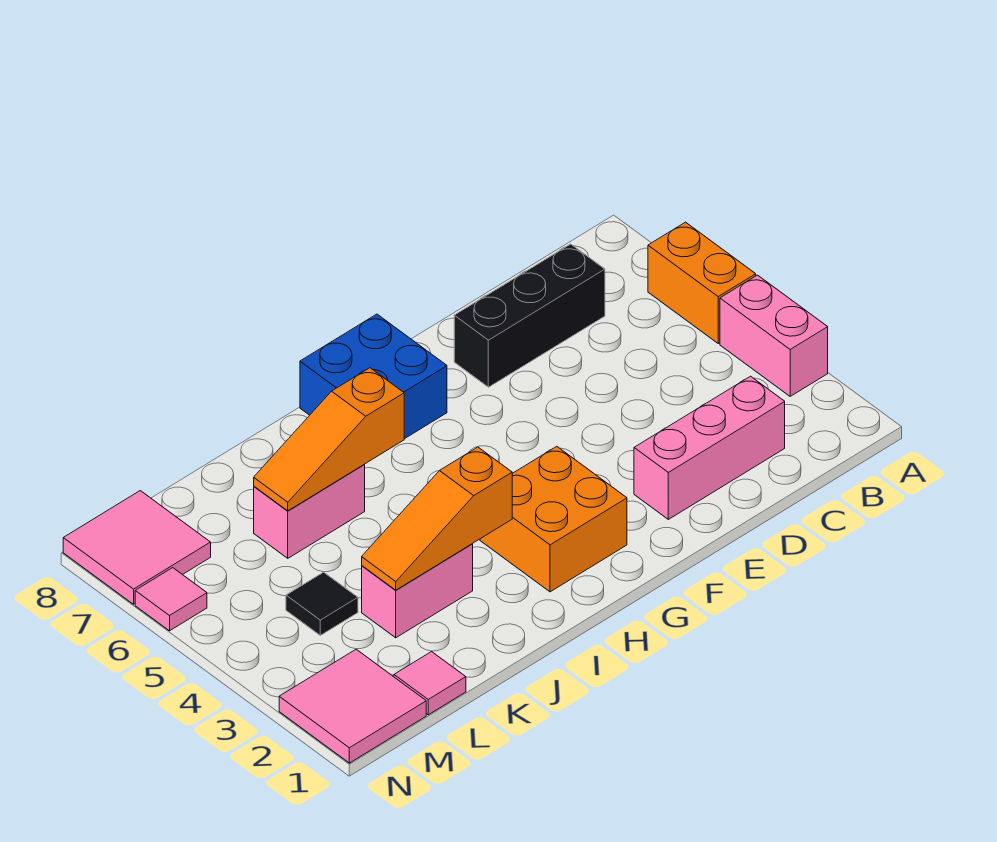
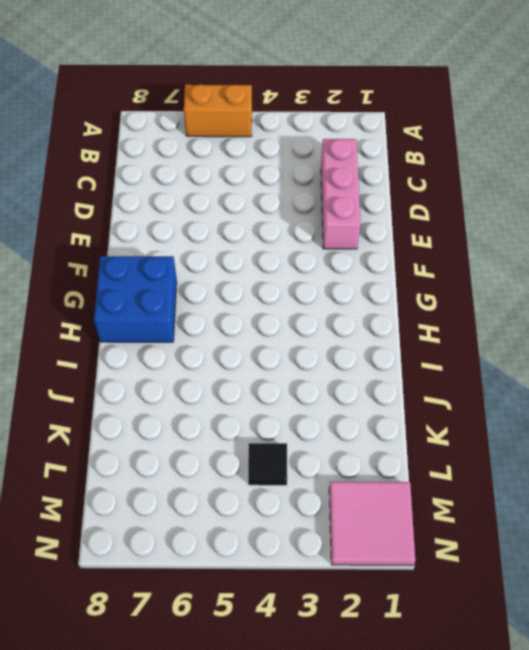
none -> pink brick A3:A4 level 1
none -> black brick C7:E7 level 1
none -> orange brick G2:H3 level 1

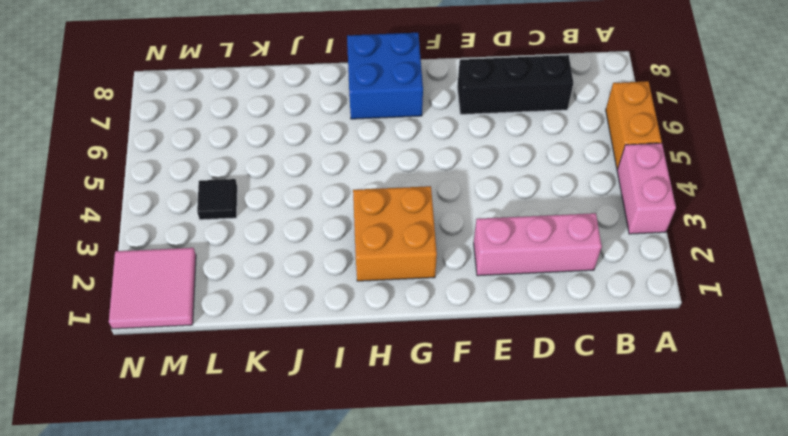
none -> pink brick J3:K3 level 1
none -> pink brick J6:K6 level 1
none -> pink tile L1 level 1

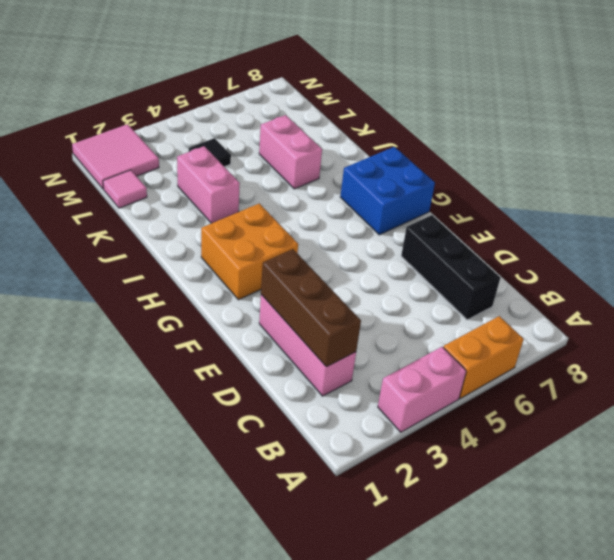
brown brick C2:E2 level 2 -> none
none -> pink tile M7:N8 level 1
none -> pink tile N6 level 1
none -> orange slope I3:K3 level 2 top I

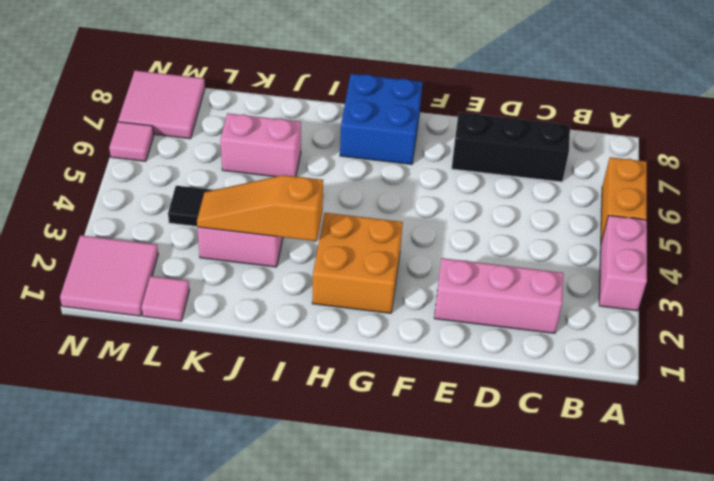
none -> orange slope I6:K6 level 2 top I

